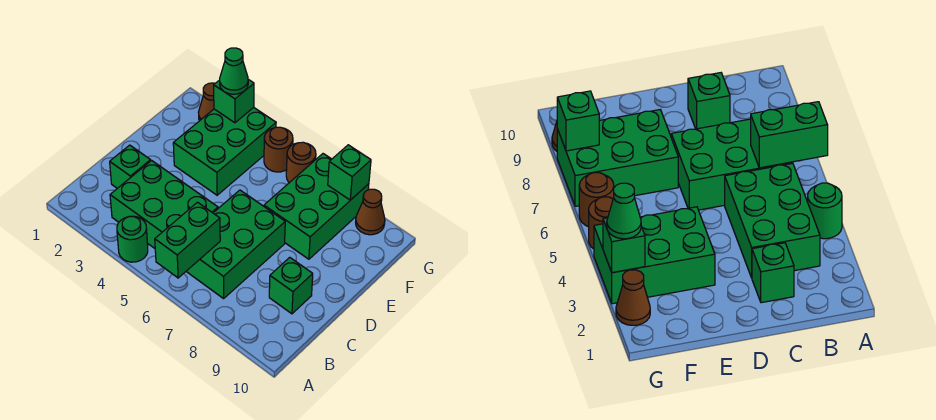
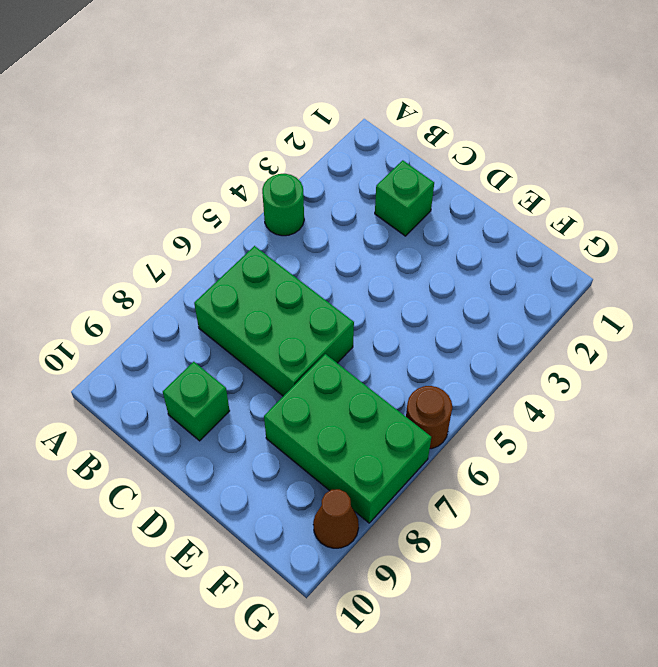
none -> green brick B3:C5 level 1
none -> green brick E3:G4 level 1
none -> brown cone G2 level 1

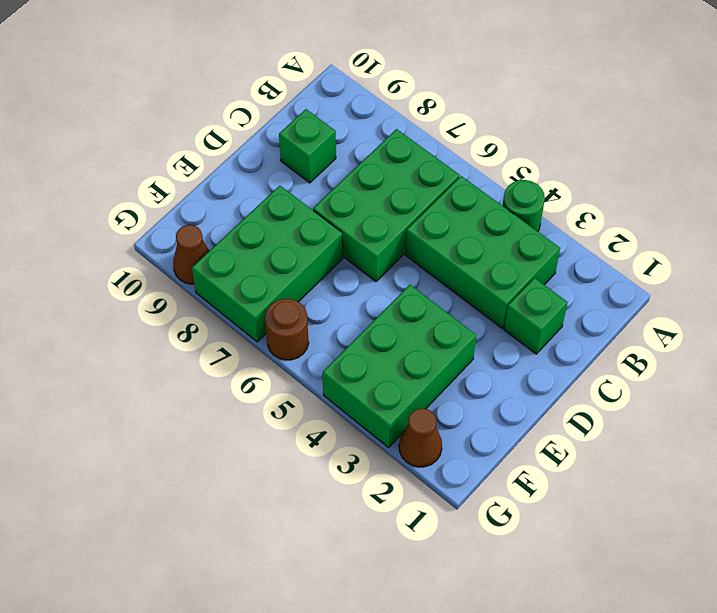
none -> brown round brick G5 level 1
none -> green brick A6:B6 level 2
none -> green brick G3 level 2

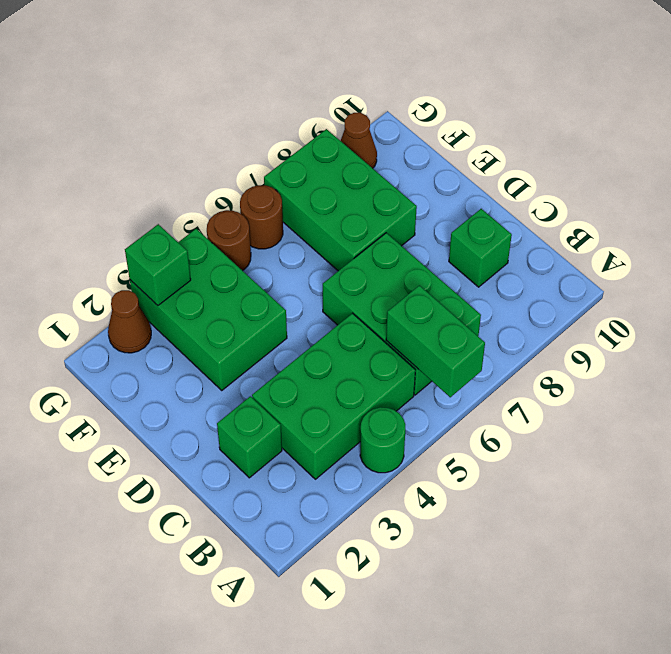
none -> green brick G8 level 2
none -> green cone G3 level 3

